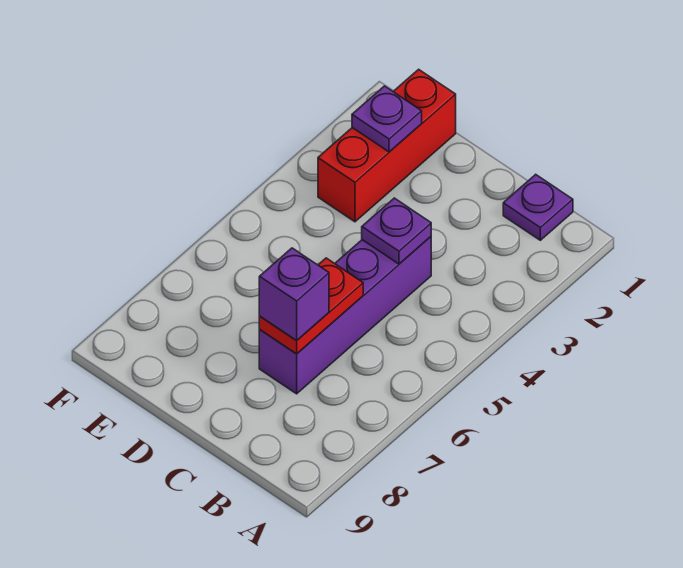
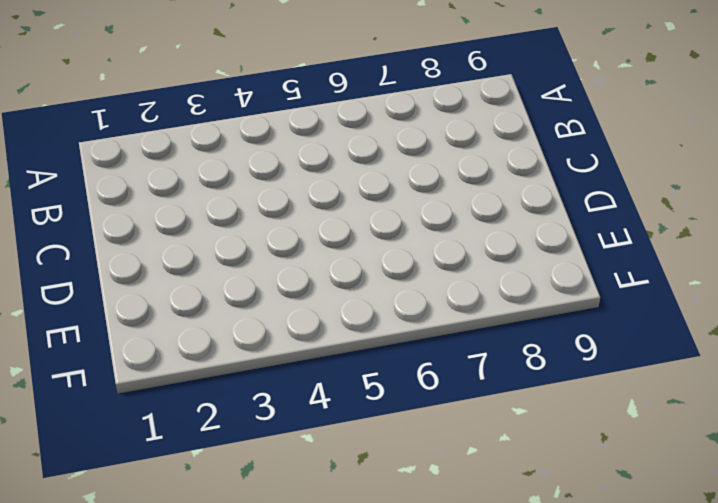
none -> purple plate B1 level 1
none -> purple brick C4:C7 level 1

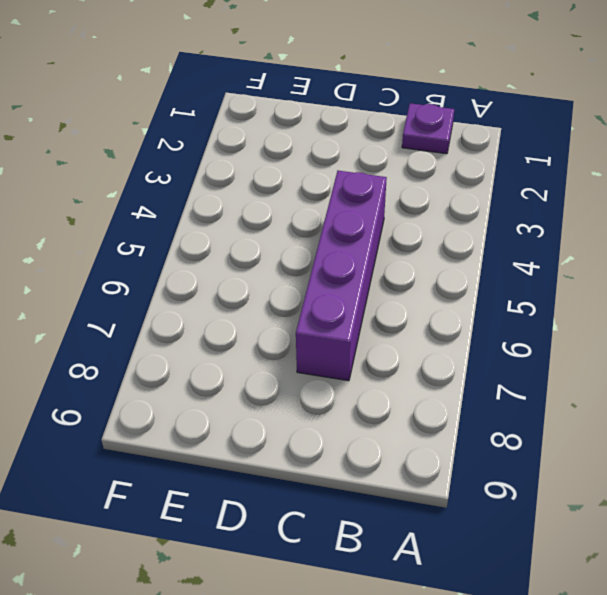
none -> red brick E1:E3 level 1
none -> purple plate C4 level 2

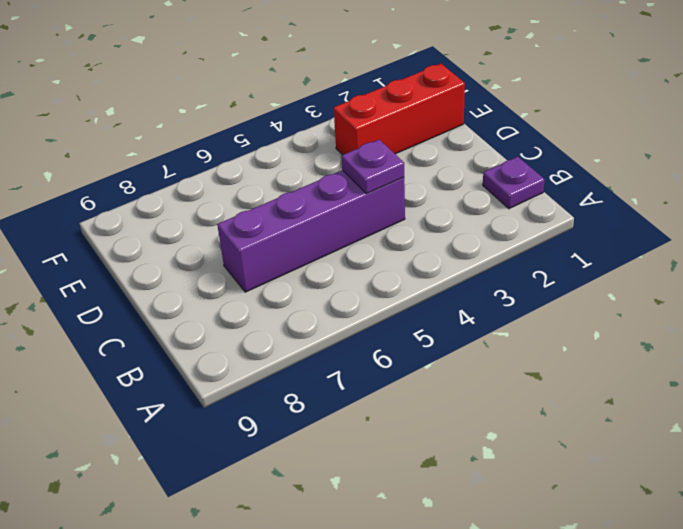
none -> red plate C6:C7 level 2
none -> purple plate E2 level 2

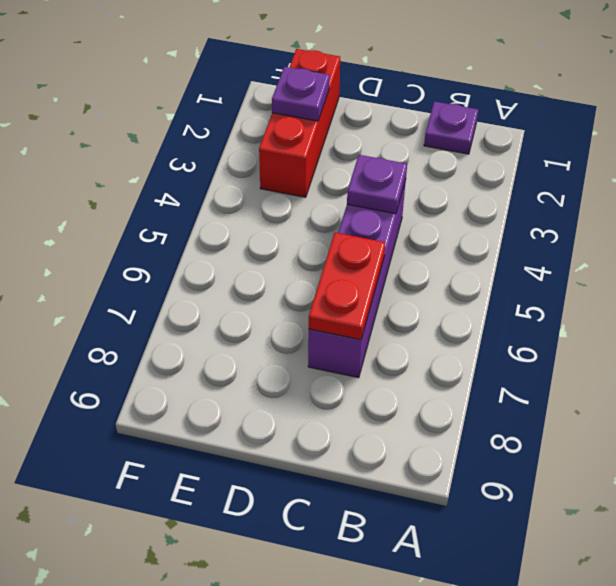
none -> purple brick C7 level 3

